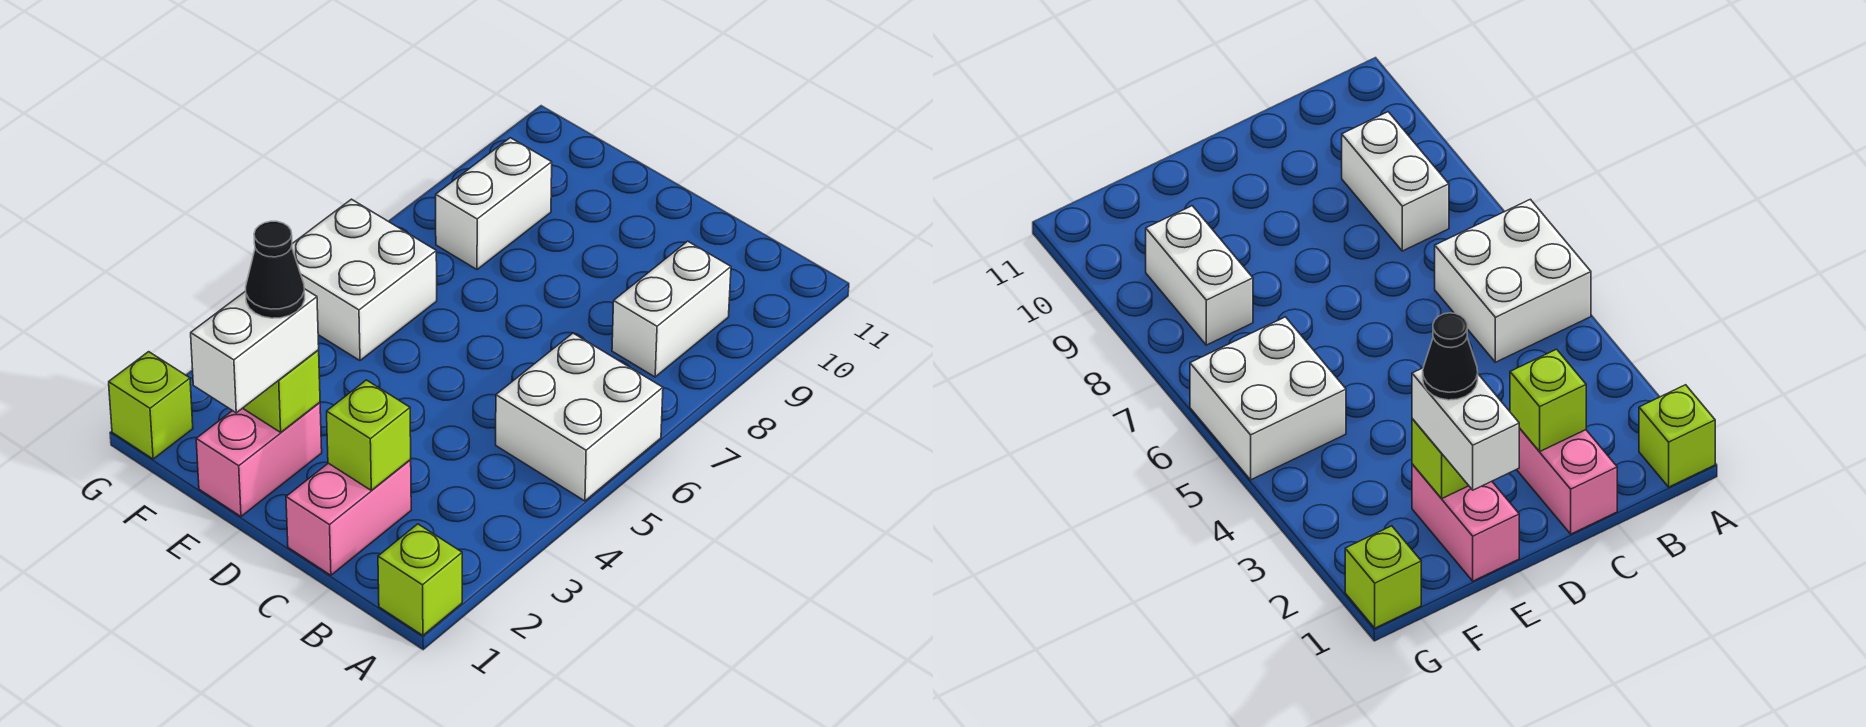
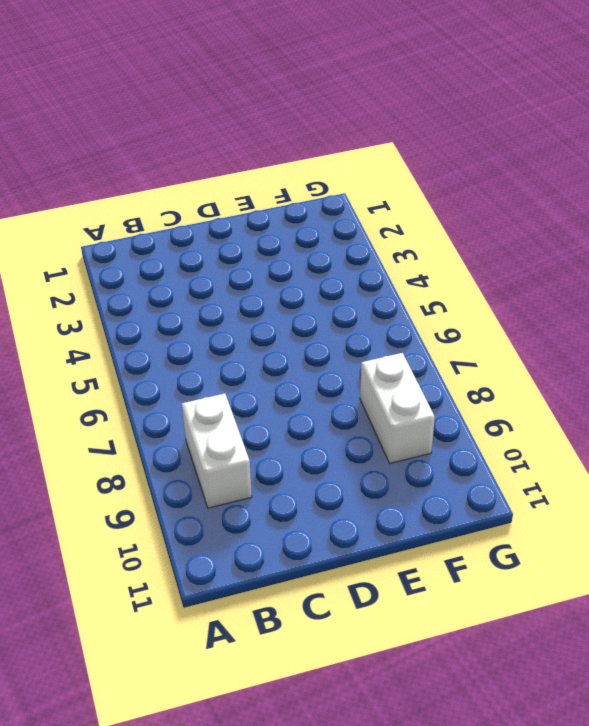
none -> lime brick A1 level 1
none -> white brick A5:B6 level 1
none -> pink brick C1:C2 level 1

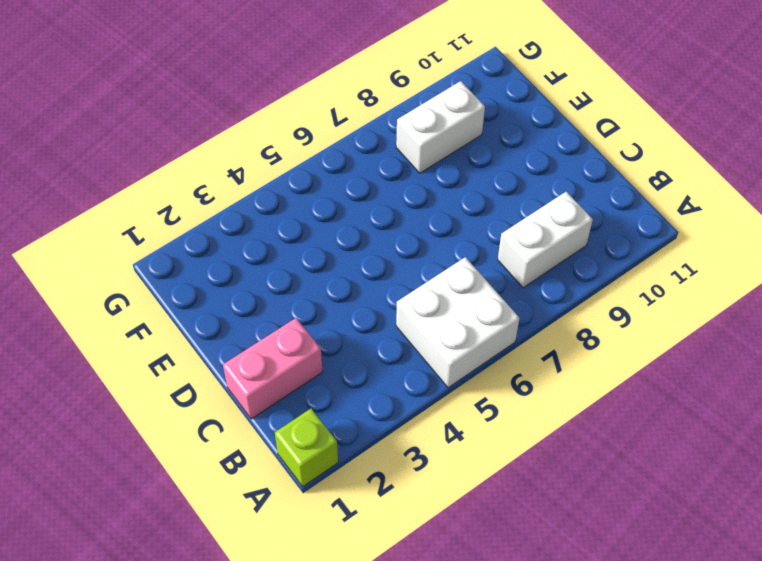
none -> pink brick E1:E2 level 1
none -> white brick F5:G6 level 1
none -> lime brick G1 level 1

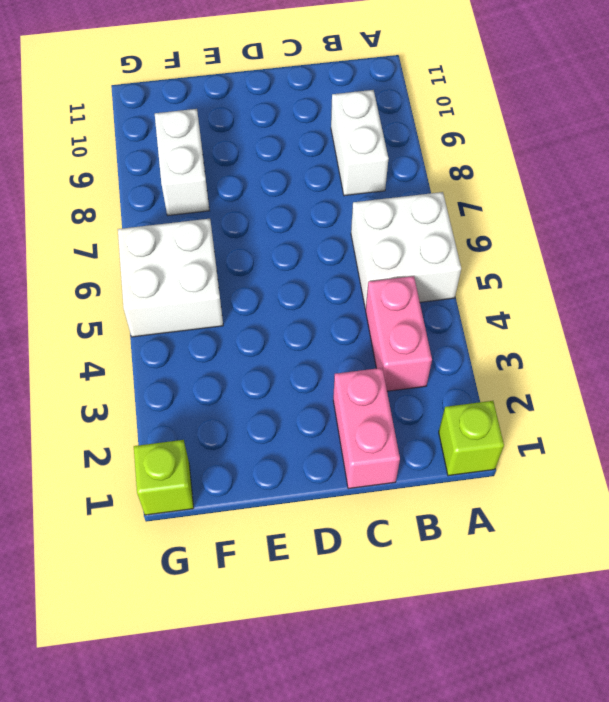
pink brick B3:B4 level 1 -> pink brick E1:E2 level 1
none -> lime brick C2 level 2
none -> lime brick E2 level 2
none -> white brick E1:E2 level 3

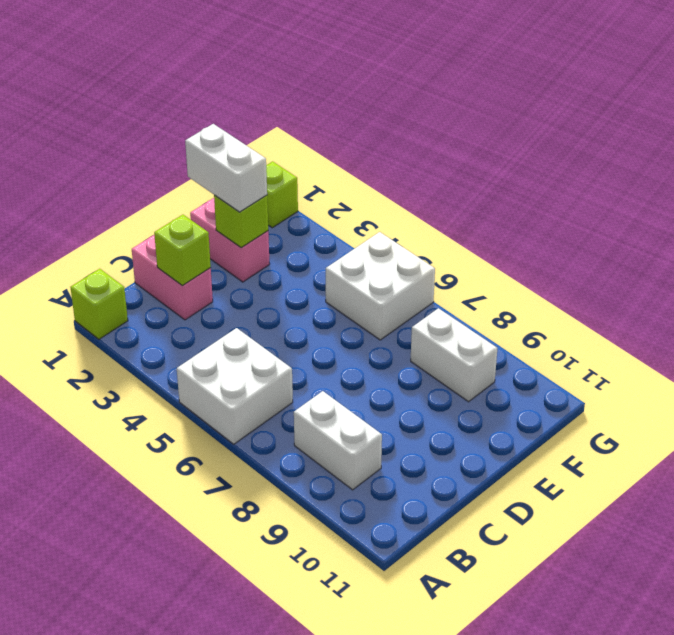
none -> black cone E2 level 4

